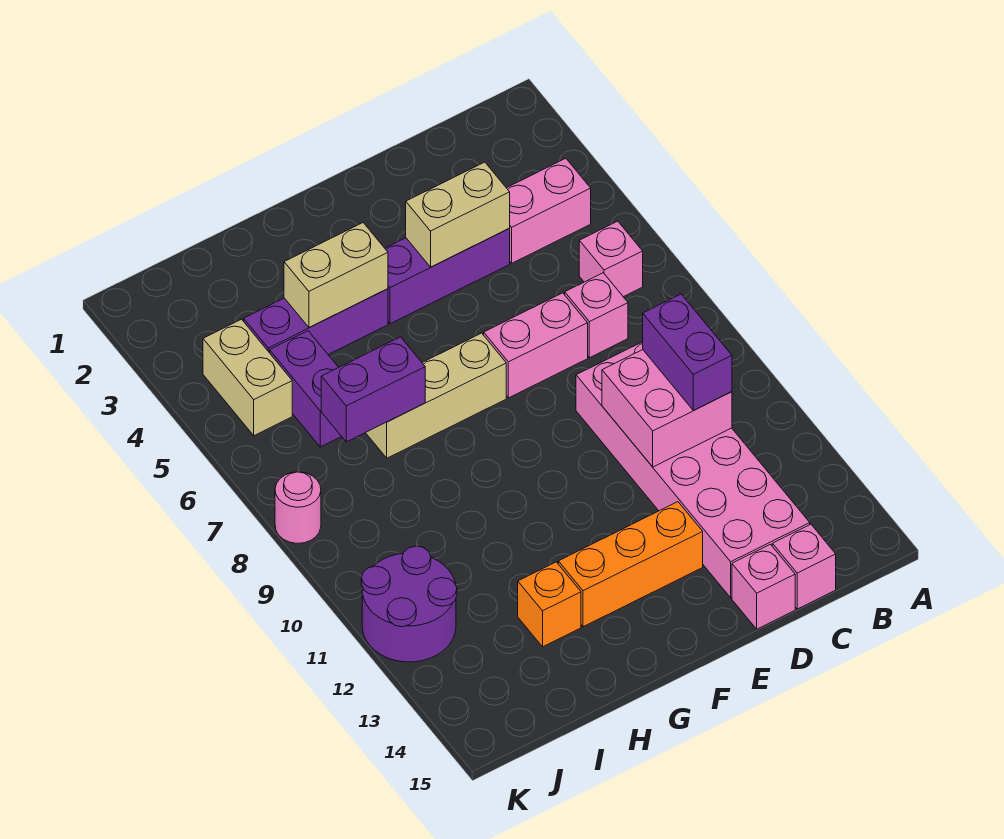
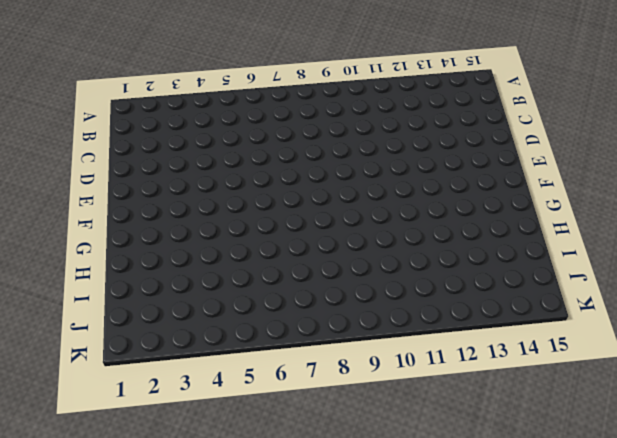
none -> pink brick B4:C4 level 1
none -> pink brick B6 level 1
none -> pink brick C7 level 1

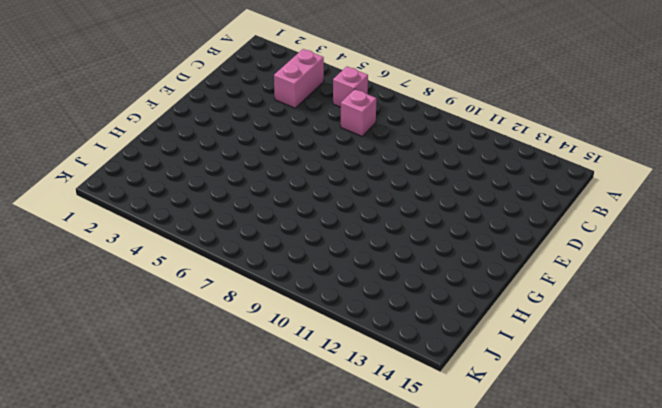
none -> pink brick C9:D14 level 1
none -> pink brick C15 level 1
none -> purple brick D4:F4 level 1

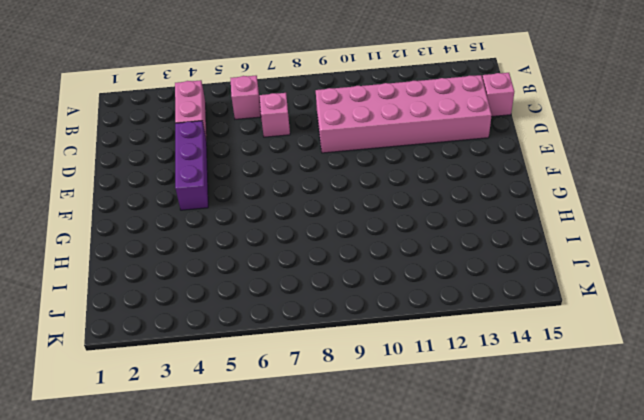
none -> pink brick D7:E7 level 1
none -> pink brick D15 level 1
none -> orange brick E13:G13 level 1

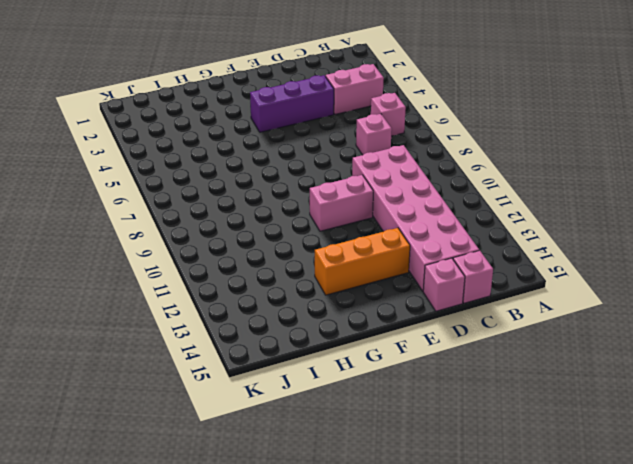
pink brick E10:F10 level 1 -> pink brick D7:E7 level 1
none -> tan brick F7:H7 level 1
none -> purple brick G4:I4 level 1
none -> orange brick H13 level 1

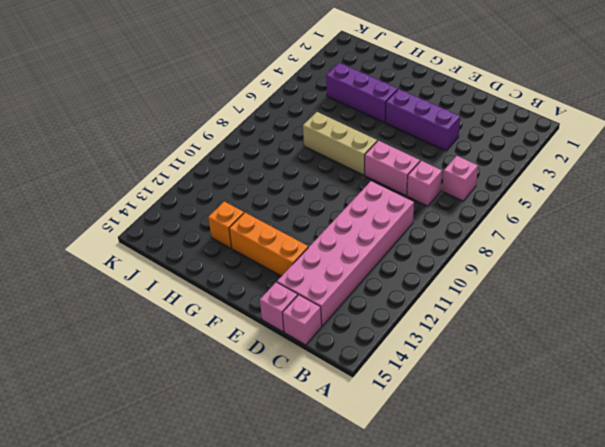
none -> pink brick B4:C4 level 1
none -> purple brick I5:I6 level 1
none -> tan brick J4:J5 level 1

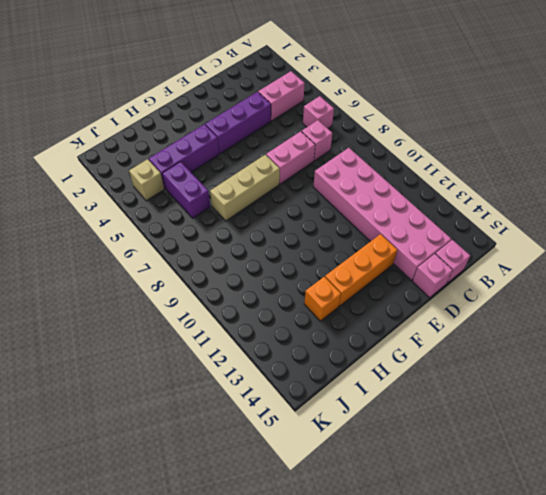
tan brick J4 level 1 -> tan brick J4:J5 level 1
none -> purple round brick J11:K12 level 1
none -> pink round brick K8 level 1
none -> pink brick C10:D11 level 2

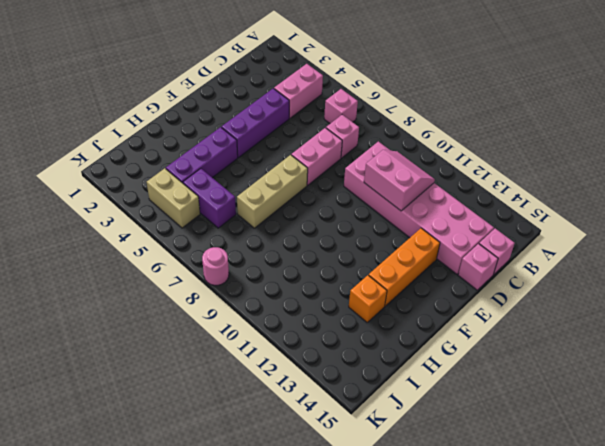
pink slope C10:D11 level 2 top D -> pink brick C10:D11 level 2
none -> purple round brick J11:K12 level 1
none -> tan brick D4:E4 level 2
none -> tan brick G4:H4 level 2

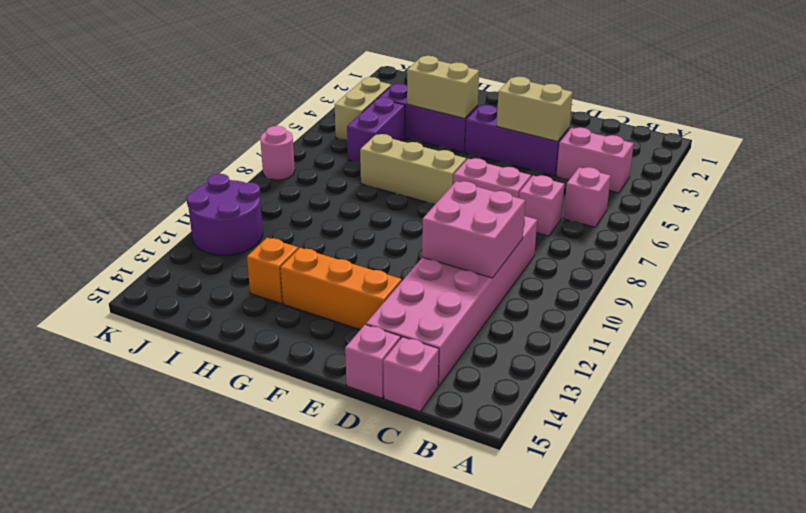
none -> purple brick H7:I7 level 2
none -> purple brick C10:C11 level 3

